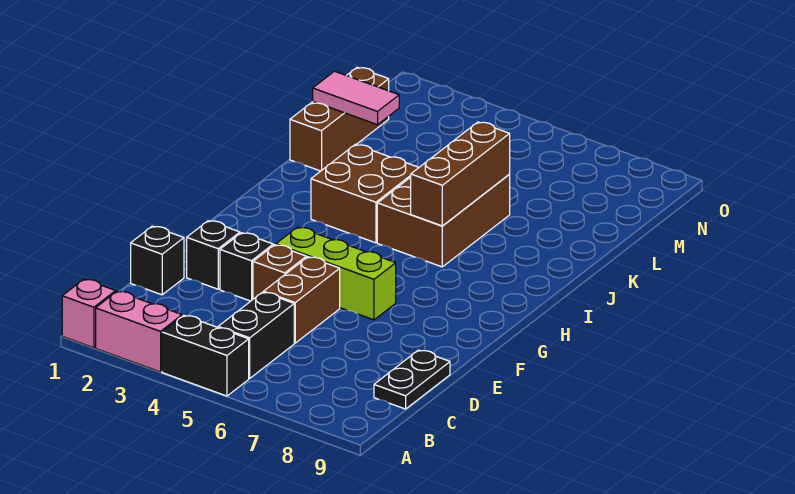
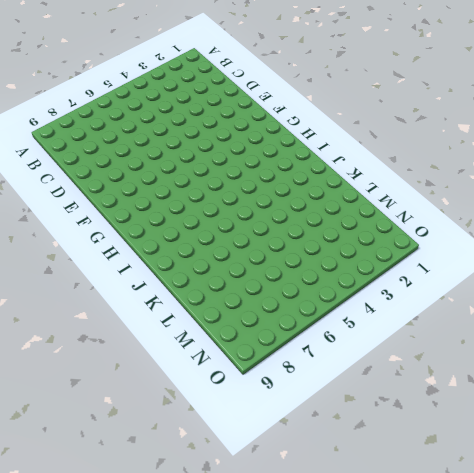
none -> pink brick A1 level 1
none -> pink brick A2:A3 level 1
none -> black brick A4:A5 level 1

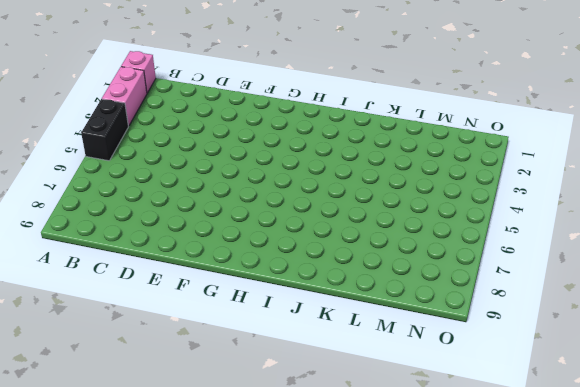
none -> black brick B5:C5 level 1
none -> black plate C9:D9 level 1
none -> black brick D1 level 1

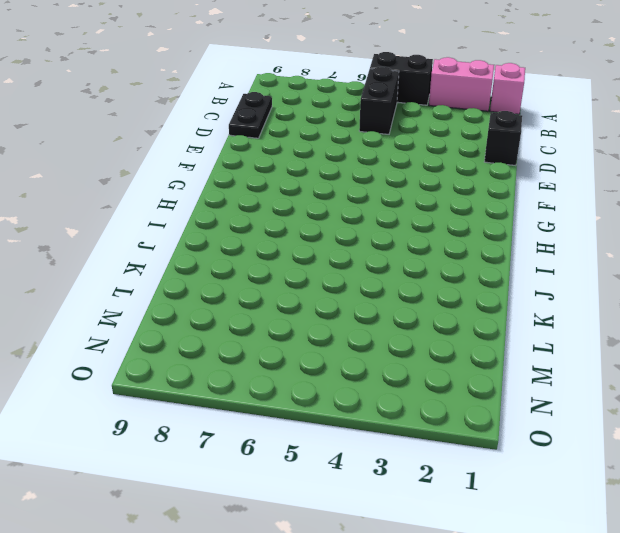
none -> brown brick D5:E5 level 1
none -> black brick E2 level 1
none -> black brick E3 level 1

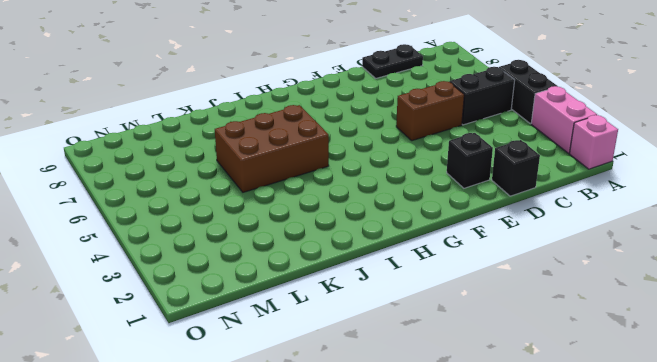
none -> black brick E3 level 1
none -> brown brick E4 level 1
none -> lime brick F4:F6 level 1

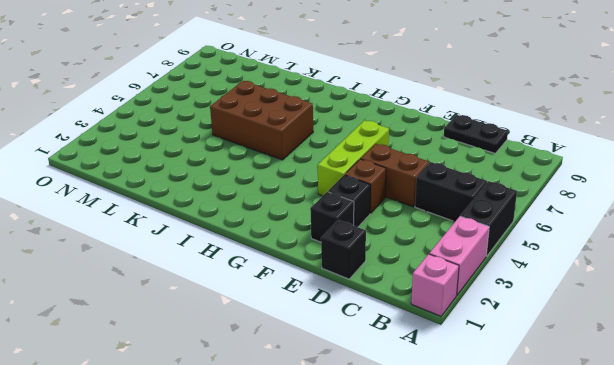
none -> brown brick I3:J4 level 1
none -> brown brick K1:M1 level 1
none -> brown brick I6:K6 level 2

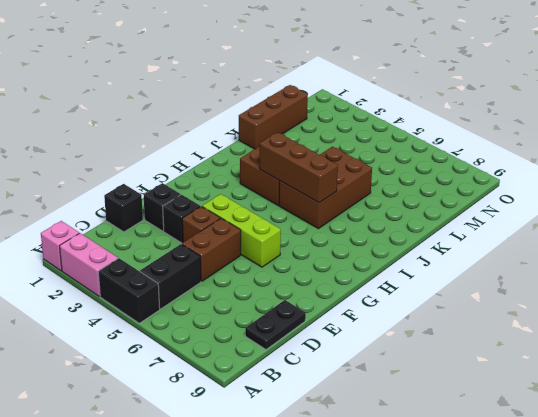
brown brick I4:I6 level 2 -> brown brick I6:K6 level 2
none -> pink tile L1:L2 level 2

